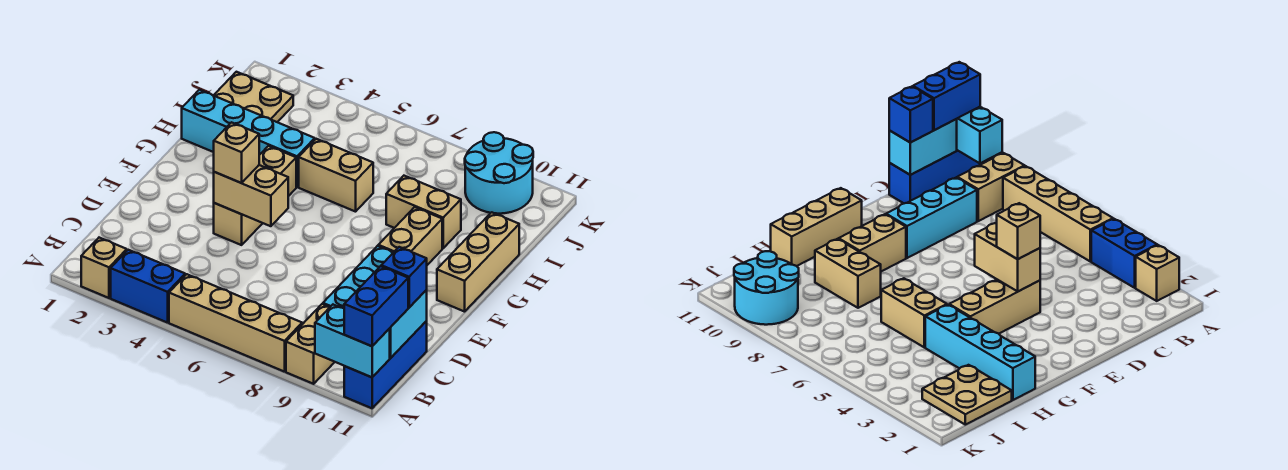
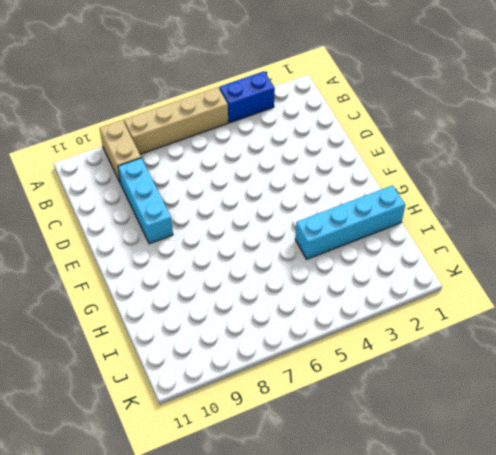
none -> tan brick A2 level 1
none -> blue brick A11:C11 level 1
none -> tan brick E4:G4 level 1

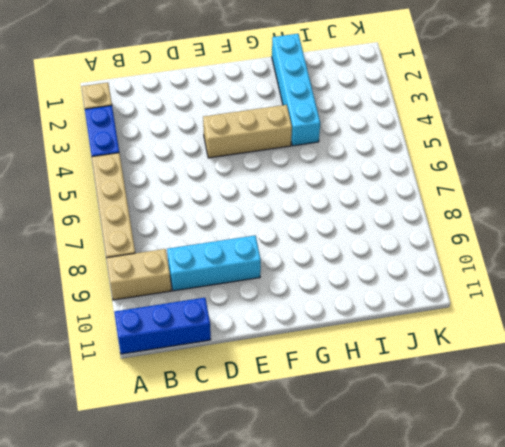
none -> tan brick F9:G9 level 1
none -> tan brick F11:H11 level 1
none -> tan brick H5:H6 level 1

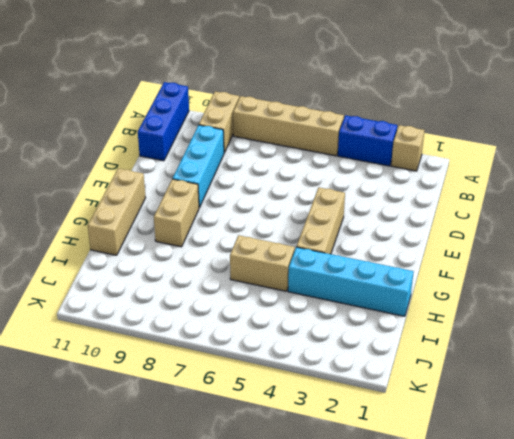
none -> tan brick H8:H9 level 1
none -> tan plate I1:J2 level 1
none -> cyan round brick J9:K10 level 1

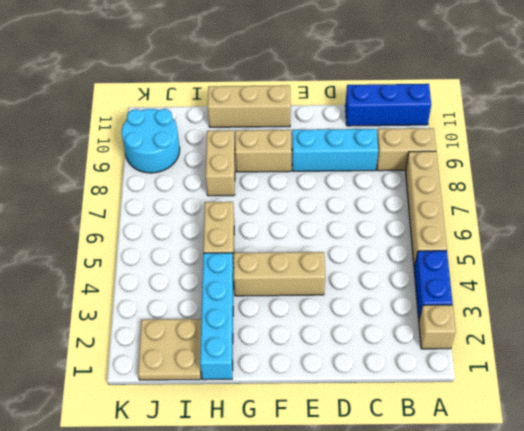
none -> cyan brick A10:A11 level 2
none -> cyan brick B11:C11 level 2
none -> tan brick E4:E5 level 2

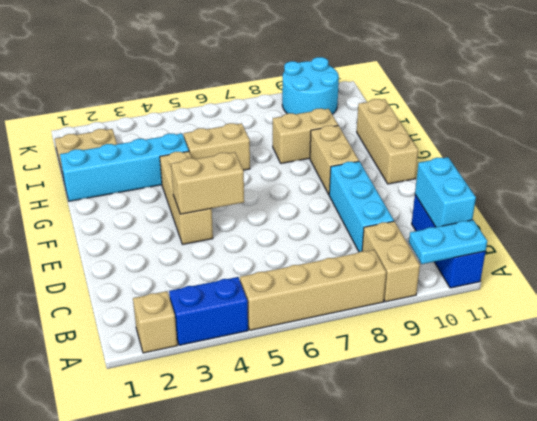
cyan plate A10:A11 level 2 -> cyan brick A10:A11 level 2
none -> blue brick A11:B11 level 3
none -> blue brick C11 level 3
none -> tan brick E4 level 3

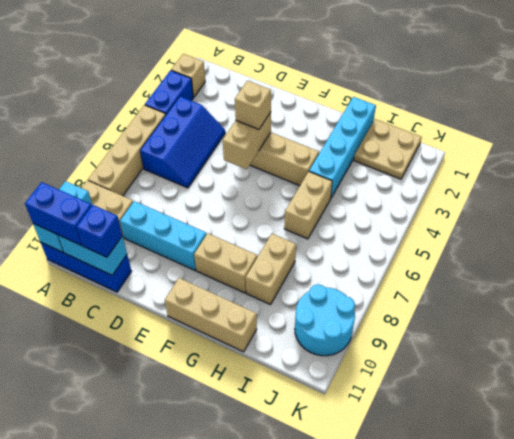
blue slope B4:C6 level 1 top B -> none

